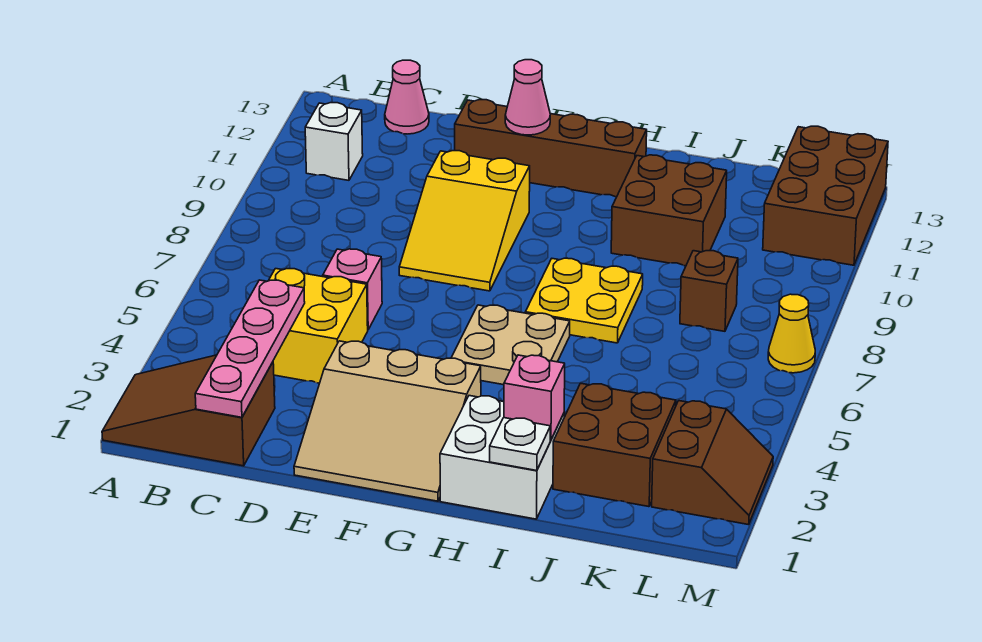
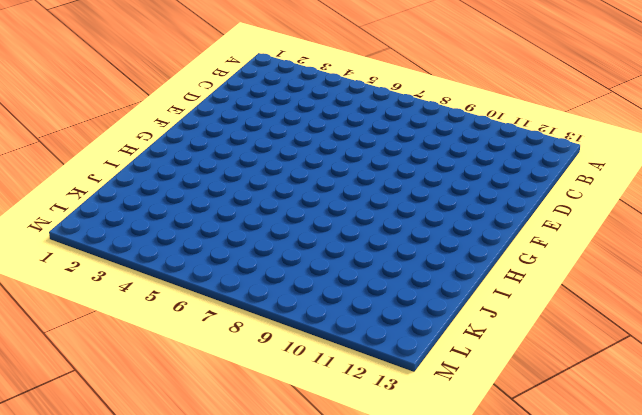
none -> brown slope A1:C2 level 1 top C
none -> white brick B11 level 1
none -> yellow brick C4:D5 level 1

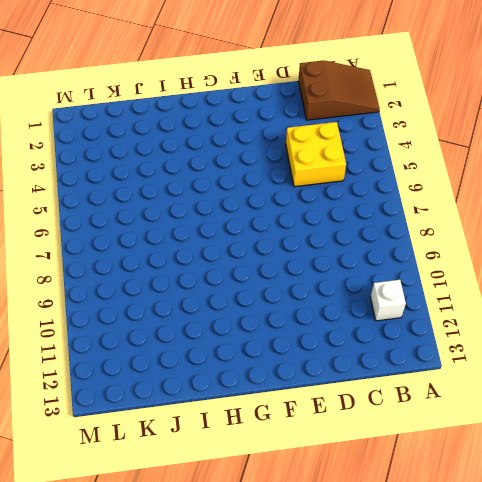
none -> pink cone C13 level 1
none -> pink brick D6 level 1
none -> tan slope E1:G3 level 1 top 3

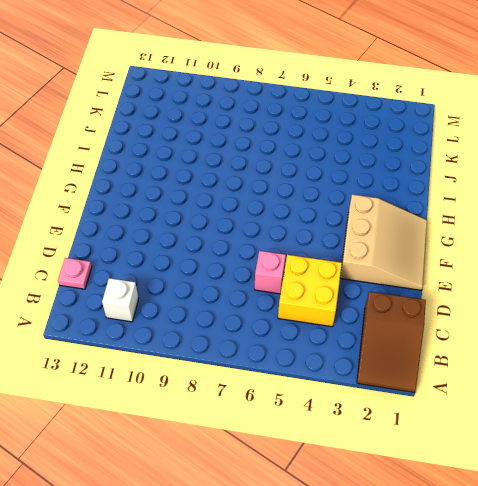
pink plate C13 level 1 -> pink cone C13 level 1
none -> yellow slope E8:F10 level 1 top 10
none -> brown brick E12:H12 level 1
none -> tan plate G5:H6 level 1

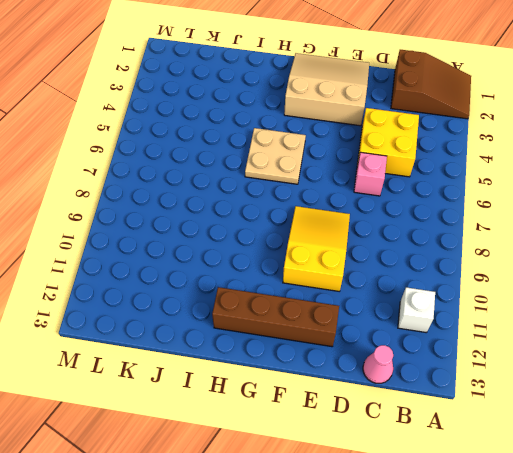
none -> white brick H1:I2 level 1
none -> yellow plate H7:I8 level 1
none -> brown brick I10:J11 level 1

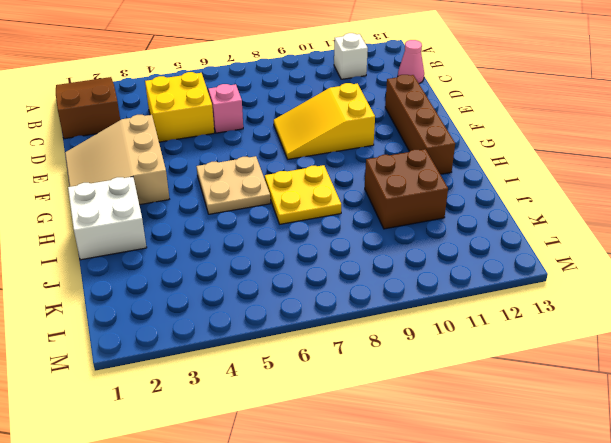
none -> brown brick J2:K3 level 1
none -> brown brick K8 level 1
none -> brown slope L2:M3 level 1 top L

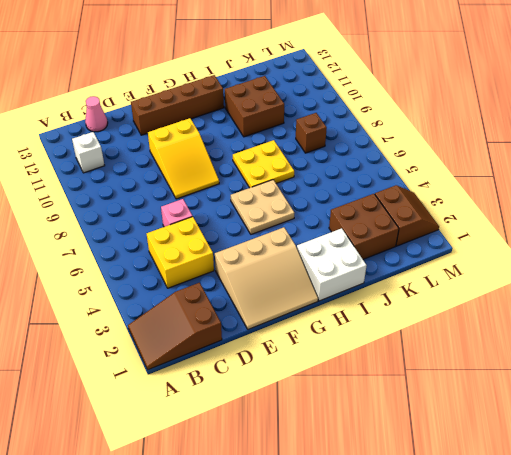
none -> brown brick L11:M13 level 1
none -> yellow cone M7 level 1
none -> pink plate C1:C4 level 2

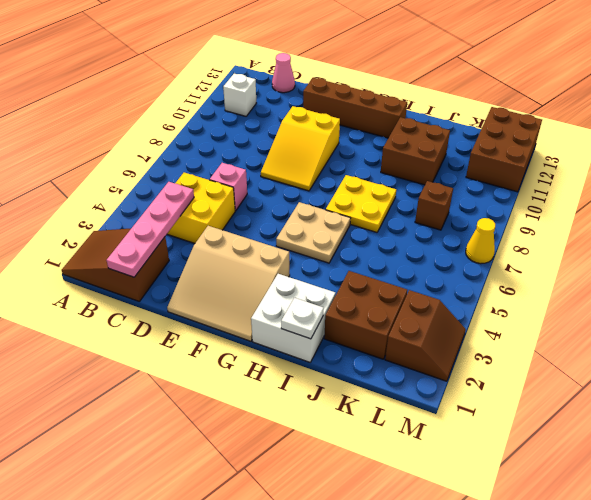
none -> pink cone F12 level 2
none -> pink brick I2 level 2

